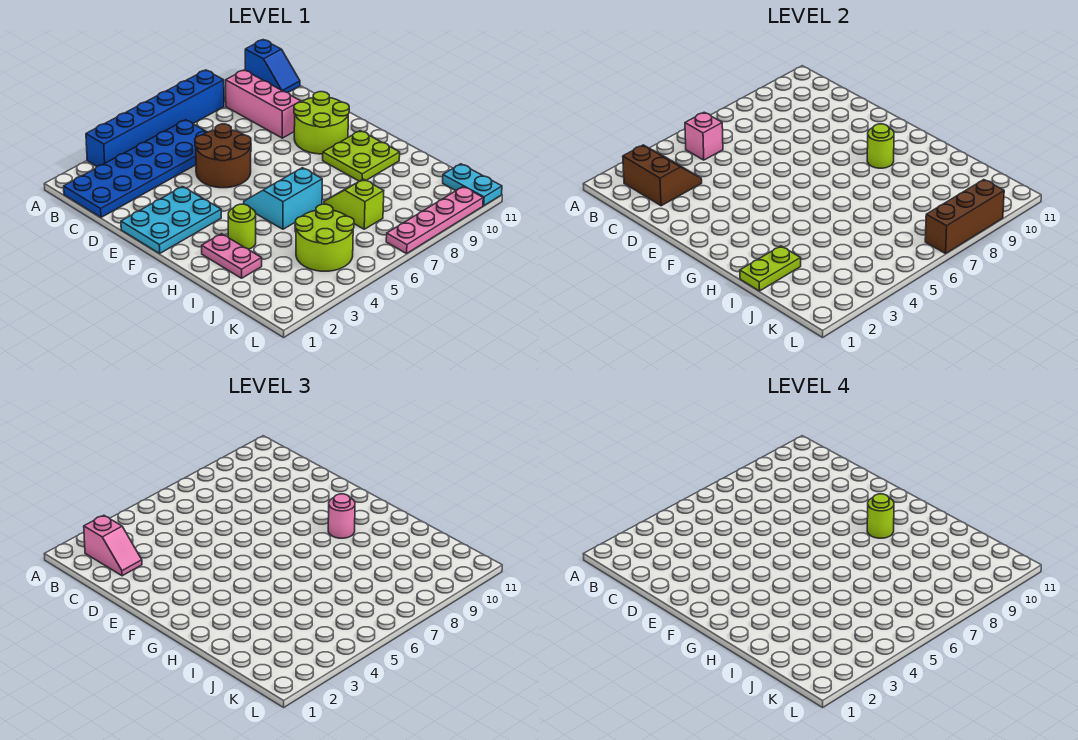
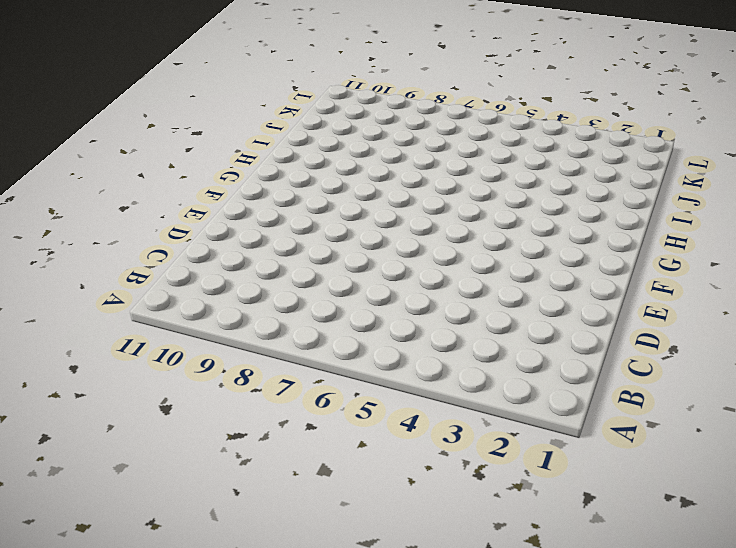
none -> blue brick A3:A8 level 1
none -> blue slope A11:B11 level 1 top A
none -> blue plate B1:C6 level 1

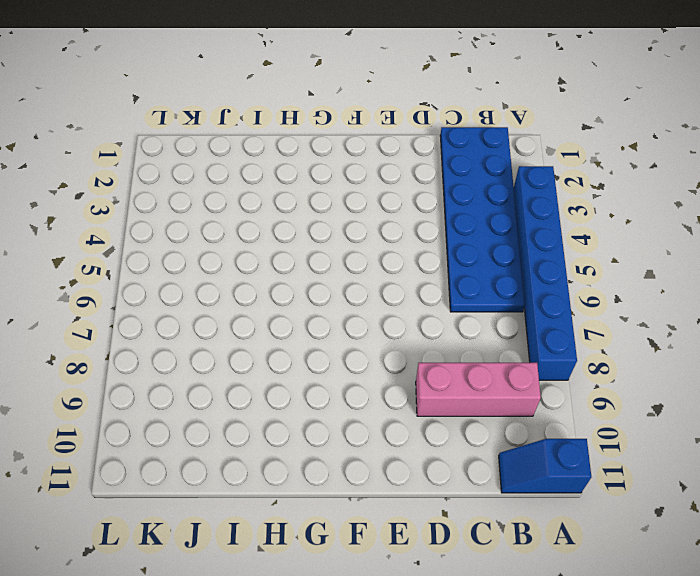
none -> brown round brick D5:E6 level 1
none -> cyan plate E1:F3 level 1
none -> lime round brick E9:F10 level 1

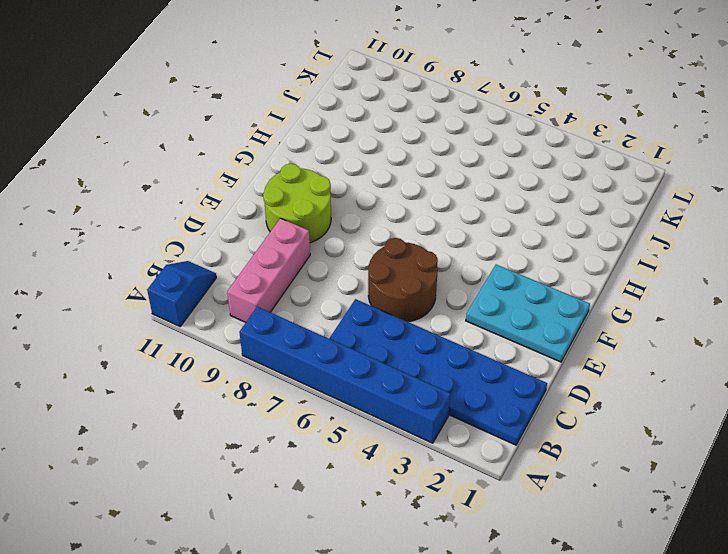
none -> cyan slope G5:H6 level 1 top H
none -> lime plate G9:H10 level 1
none -> pink plate H2:I2 level 1

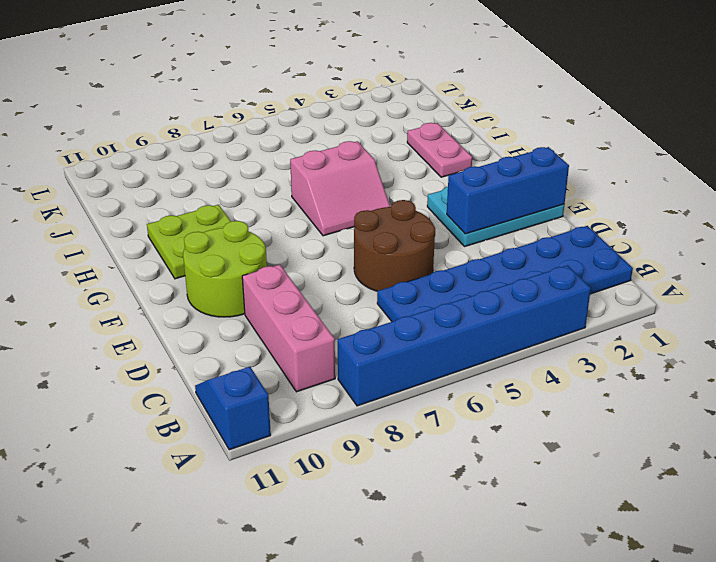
blue brick E1:E3 level 2 -> none
pink slope G5:H6 level 1 top H -> cyan slope G5:H6 level 1 top H
none -> lime round brick H3 level 1
none -> lime slope I7:J7 level 1 top J
none -> lime round brick J4:K5 level 1

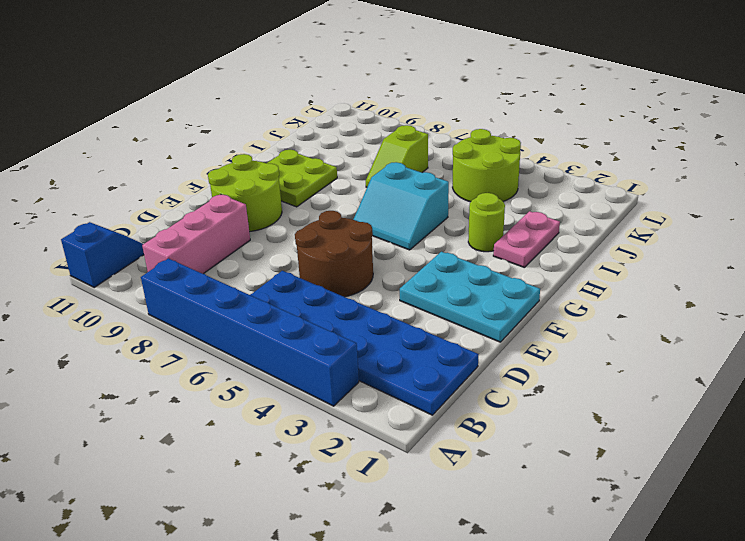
none -> cyan plate K11:L11 level 1
none -> pink plate L7:L10 level 1
none -> brown slope B2:C3 level 2 top 2

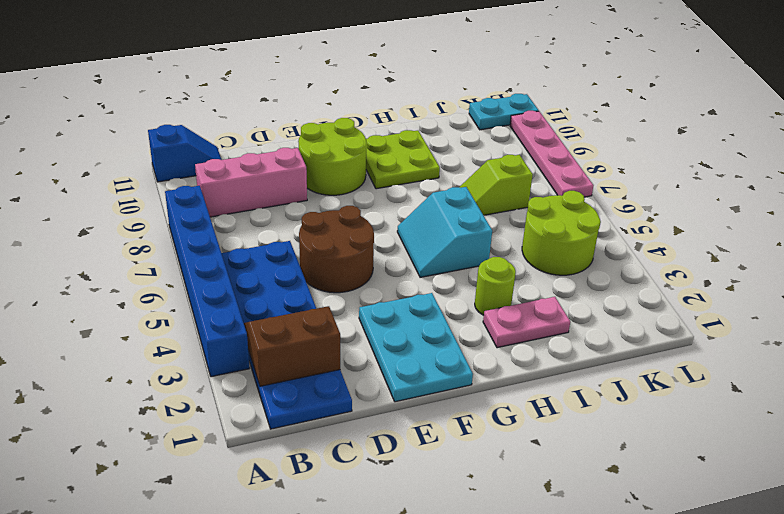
none -> pink brick B5 level 2
none -> lime round brick G9 level 2
none -> lime plate I1:I2 level 2

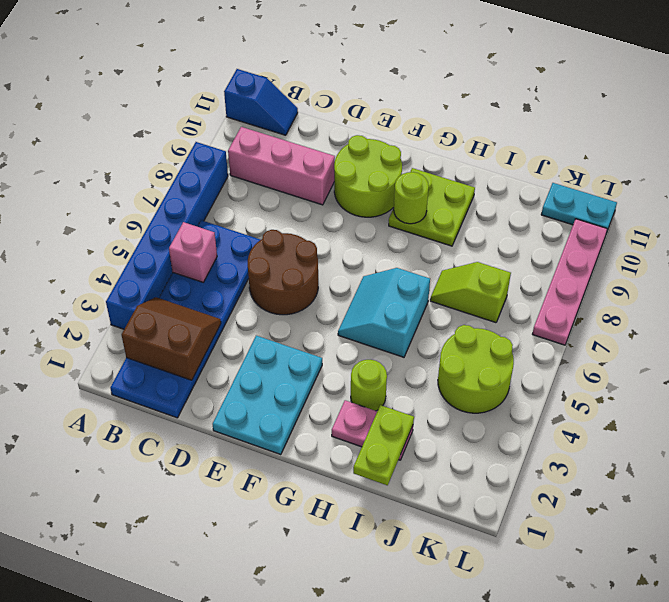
none -> brown brick L7:L9 level 2
none -> pink slope B2:C2 level 3 top B
none -> pink round brick G9 level 3

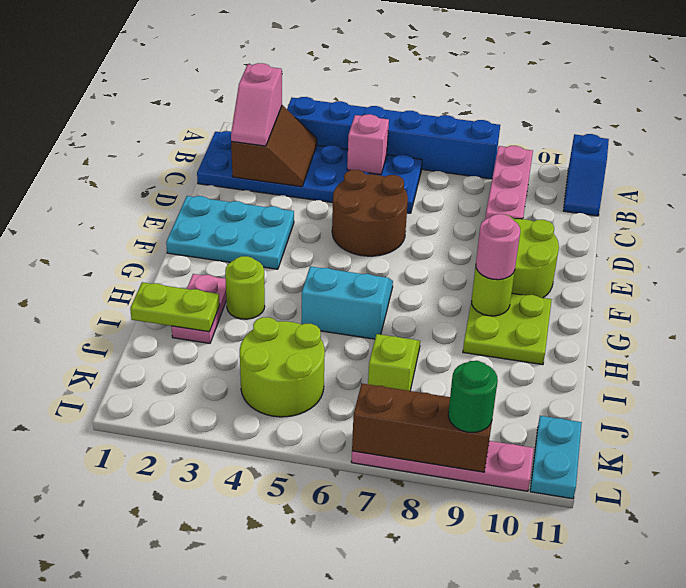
green round brick L9 level 3 -> none
none -> lime round brick G9 level 4

